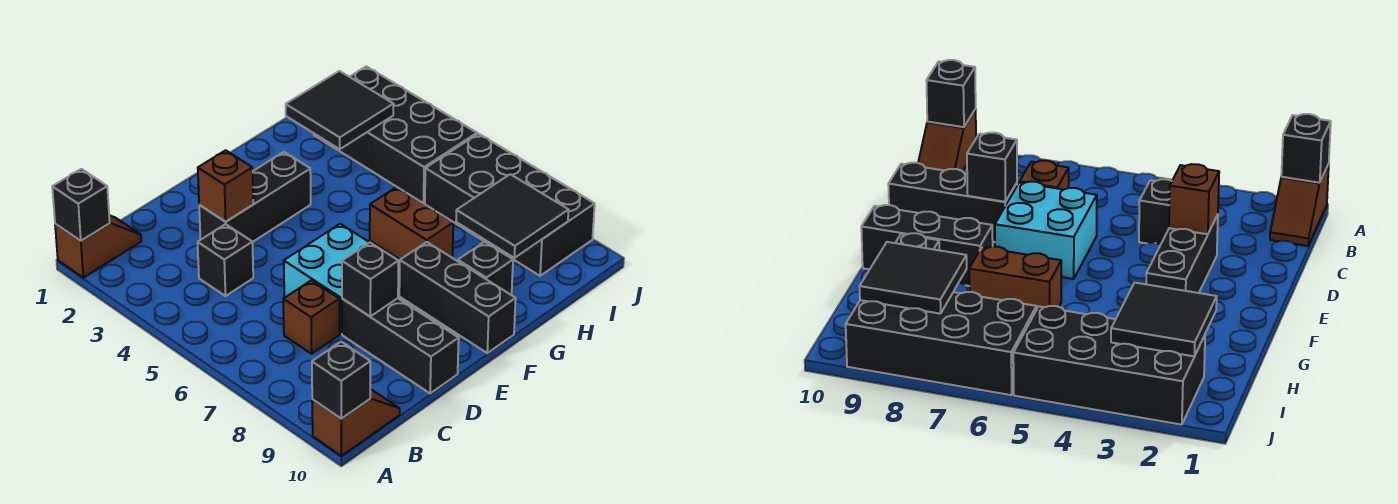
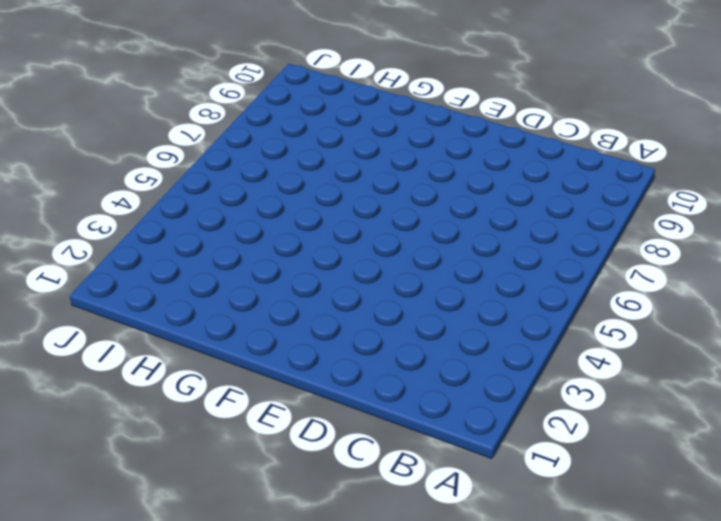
none -> brown slope A1:B1 level 1 top A
none -> brown slope A10:B10 level 1 top A
none -> black brick C4 level 1

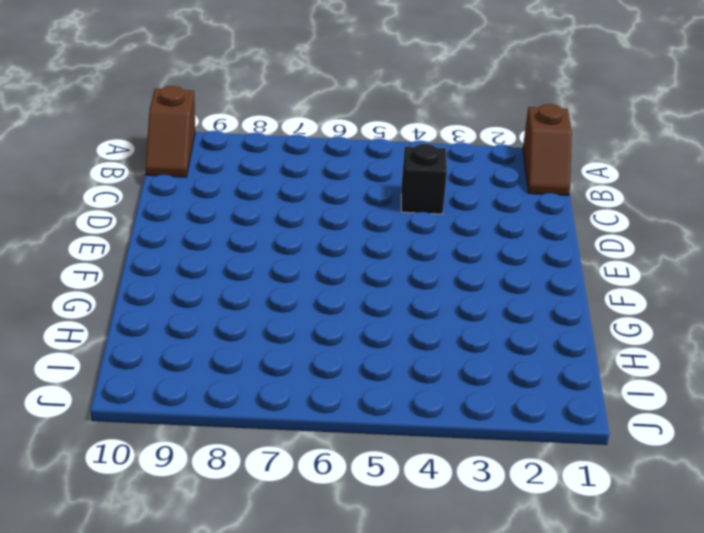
none -> brown brick C7 level 1
none -> black brick D3:F3 level 1
none -> cyan brick D6:E7 level 1

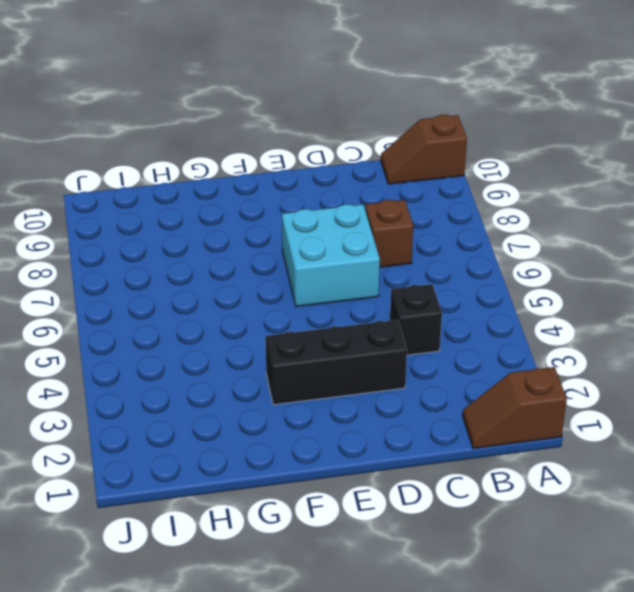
none -> black brick D8:D10 level 1
none -> black brick F8:F10 level 1
none -> brown brick G6:G7 level 1

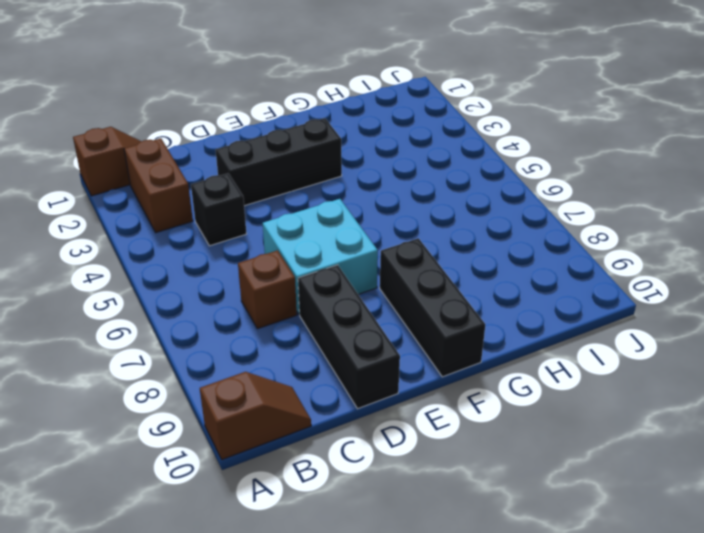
brown brick B2:B3 level 1 -> brown brick G6:G7 level 1
none -> black brick G9 level 1
none -> black brick I2:J5 level 1
none -> black brick I6:J9 level 1

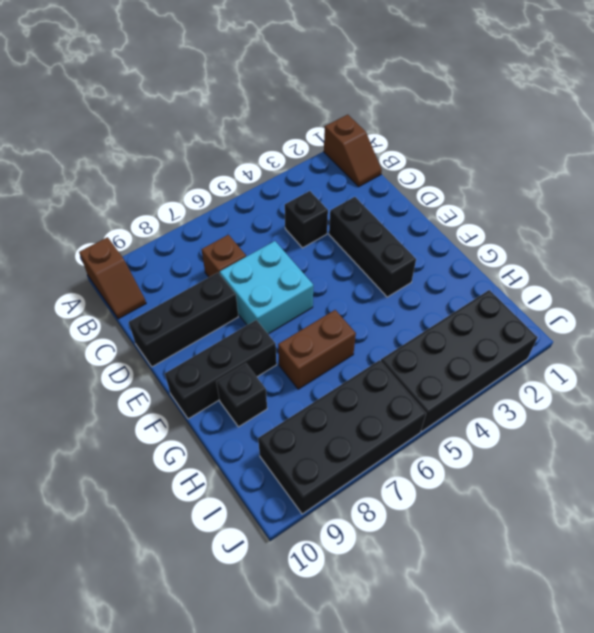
none -> black brick A1 level 2
none -> black brick A10 level 2
none -> brown brick D3 level 2

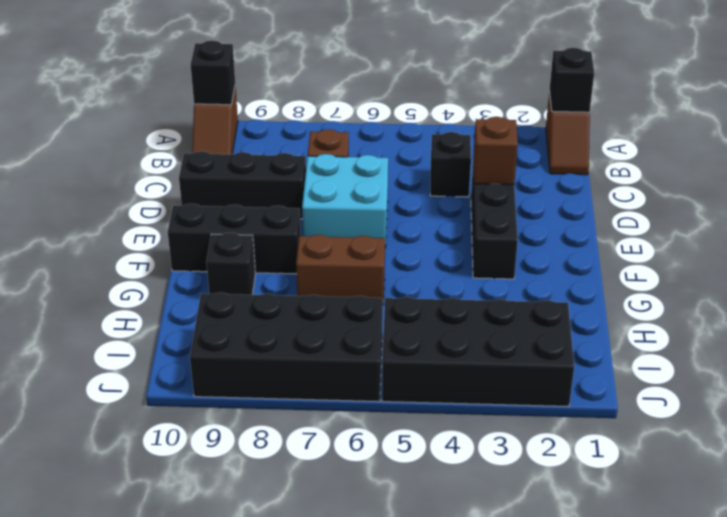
none -> black brick D8 level 2
none -> black tile H2:I3 level 2
none -> black tile H8:I9 level 2

